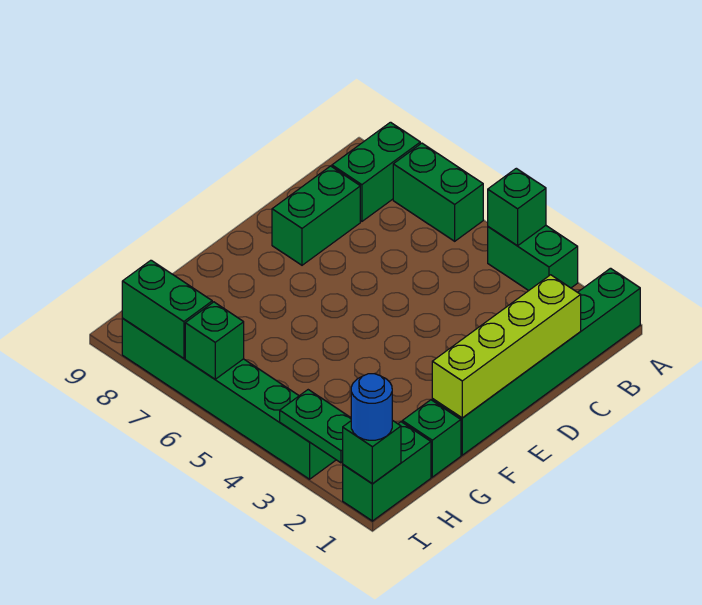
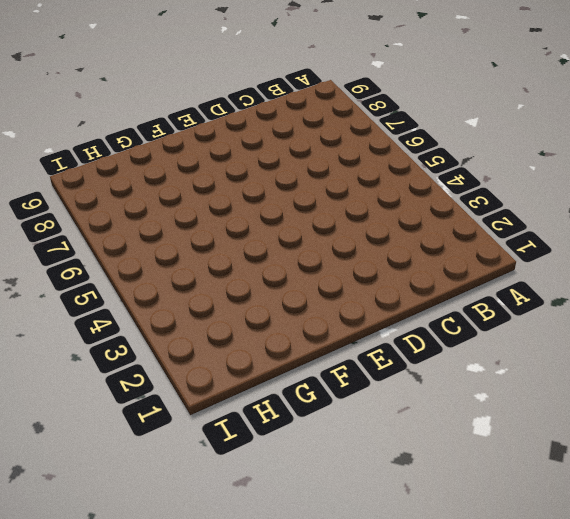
none -> green brick A1:F1 level 1
none -> green brick A3:A4 level 1
none -> green brick A6:A7 level 1

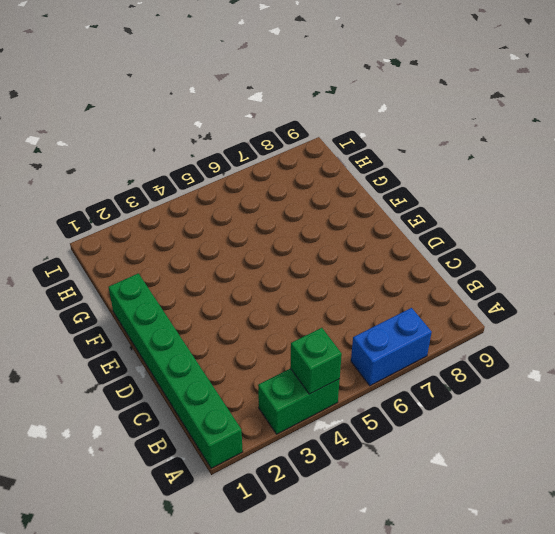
blue brick A6:A7 level 1 -> green brick A6:A7 level 1
none -> green brick A8:B8 level 1
none -> green brick C8:D8 level 1
none -> green brick G1 level 1

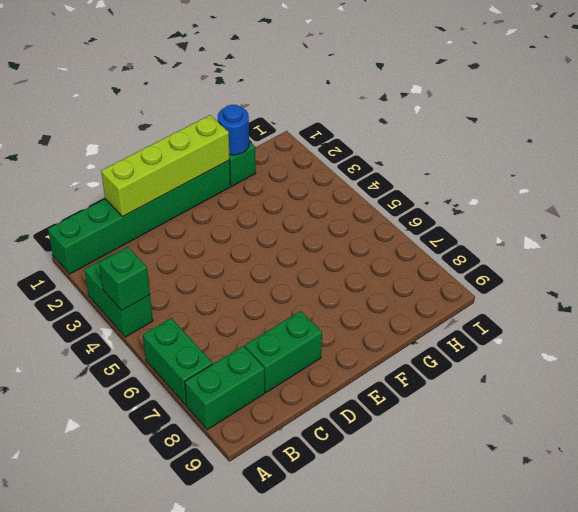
blue round brick G1 level 2 -> blue round brick I1 level 3
none -> green brick H1:I1 level 1
none -> green brick I3:I8 level 1
none -> green brick I1 level 2

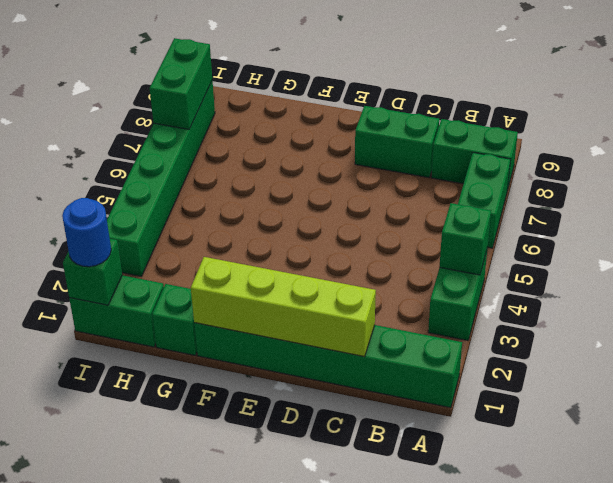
none -> green plate I2:I3 level 2
none -> green brick I6 level 2

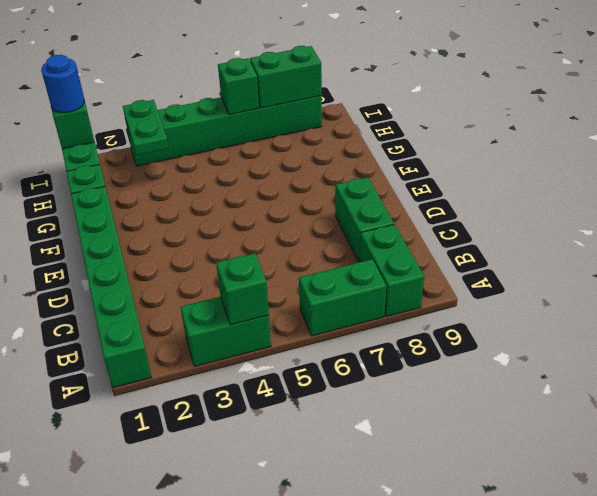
green plate H3:I3 level 2 -> green plate I2:I3 level 2
none -> lime brick C1:F1 level 2

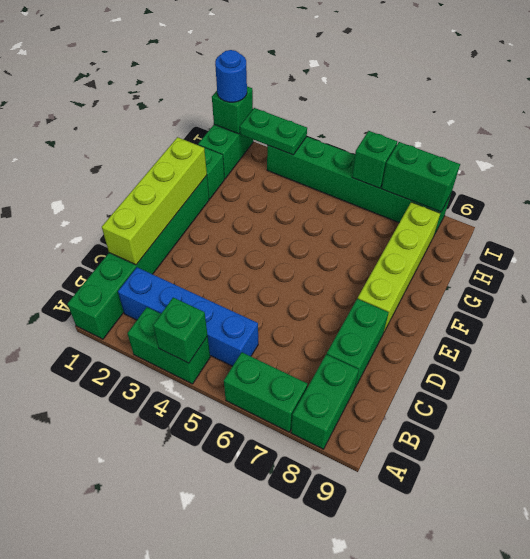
blue brick B2:B5 level 1 -> none
lime brick E8:H8 level 1 -> none

